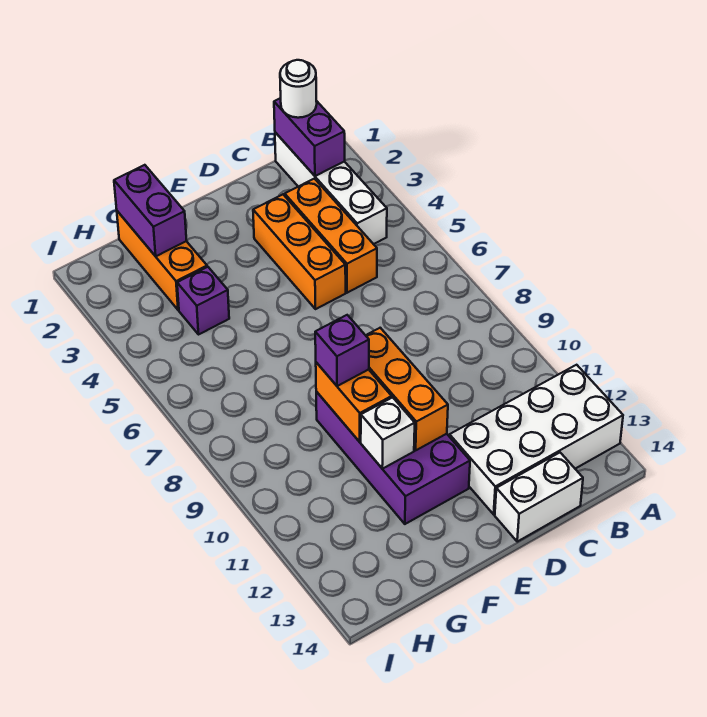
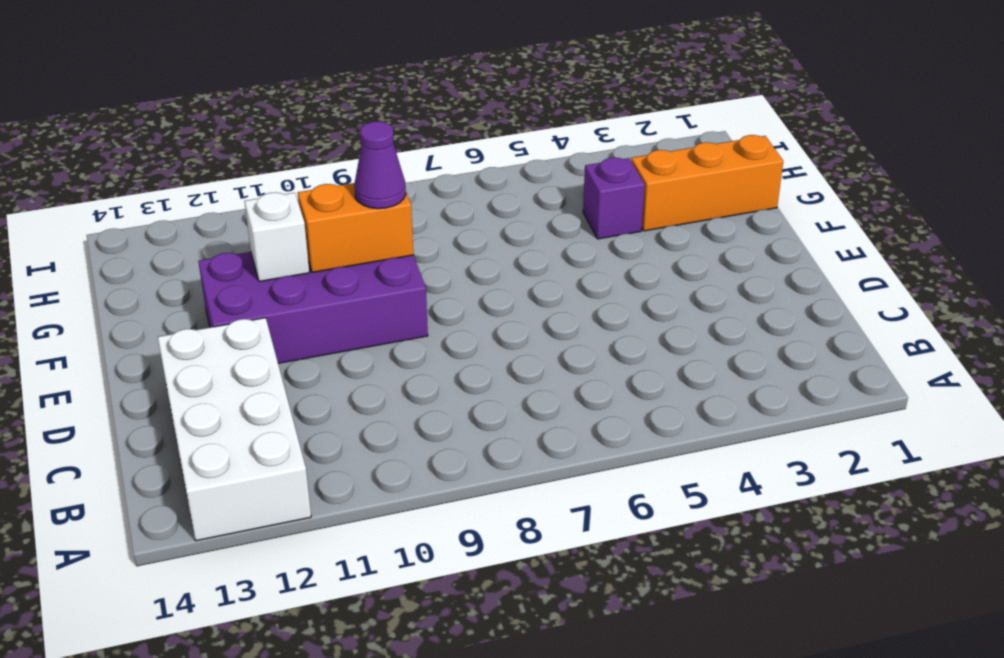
purple cone F9 level 3 -> purple brick F9 level 3
none -> white brick B1:B4 level 1
none -> orange brick C3:C5 level 1
none -> white brick C14:D14 level 1

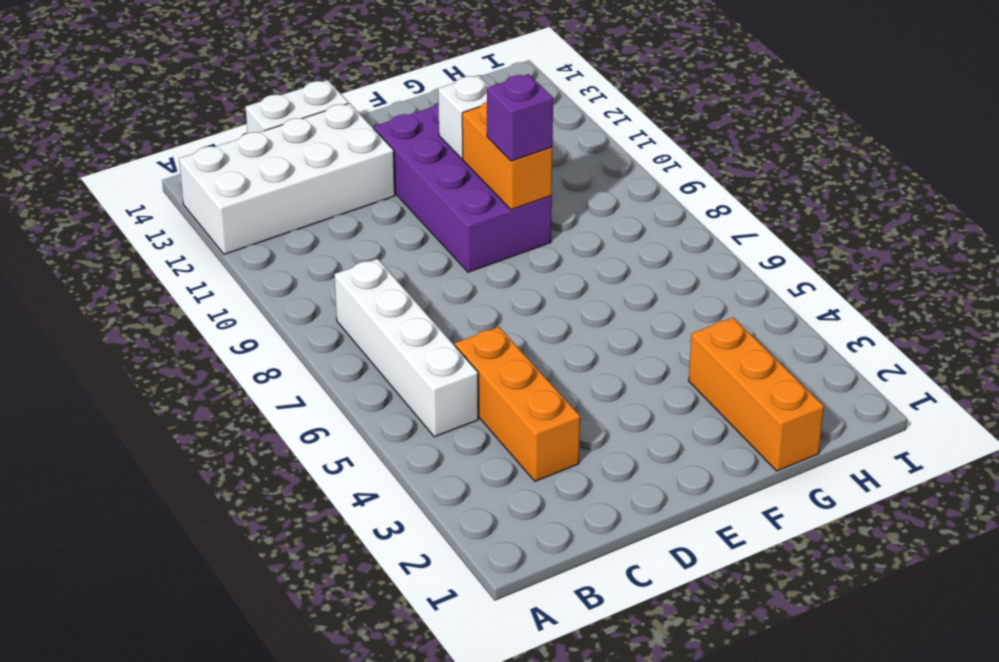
white brick B5:B8 level 1 -> white brick B1:B4 level 1
none -> orange brick D3:D5 level 1
none -> purple brick G4 level 1
none -> purple brick B1:B2 level 2

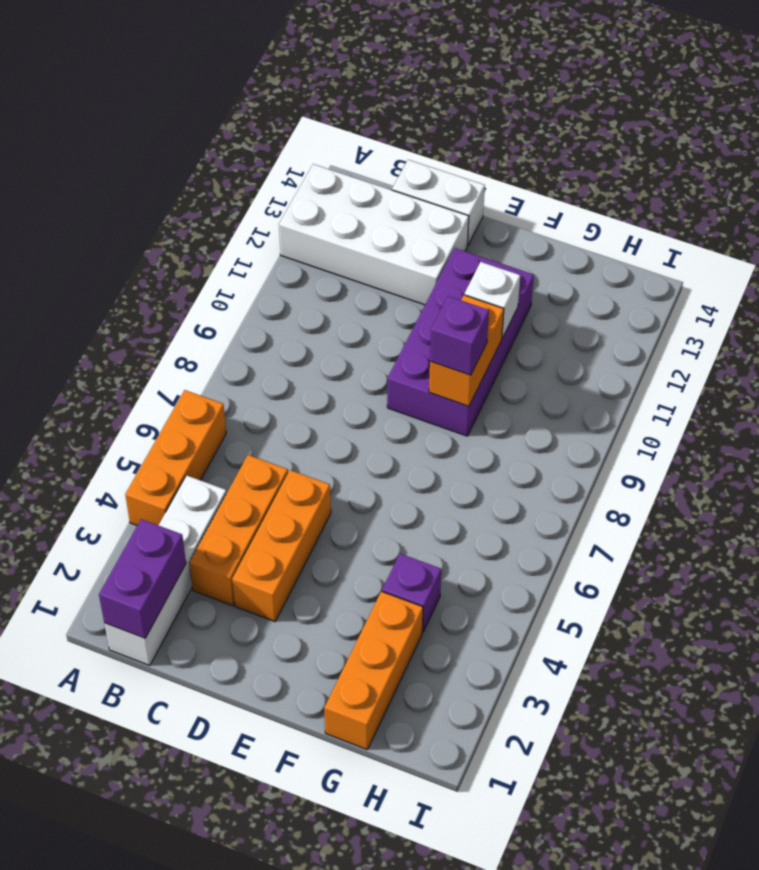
orange brick A4:A6 level 1 -> orange brick E9:E11 level 2
none -> purple brick G1:G2 level 2
none -> white round brick B1 level 3

